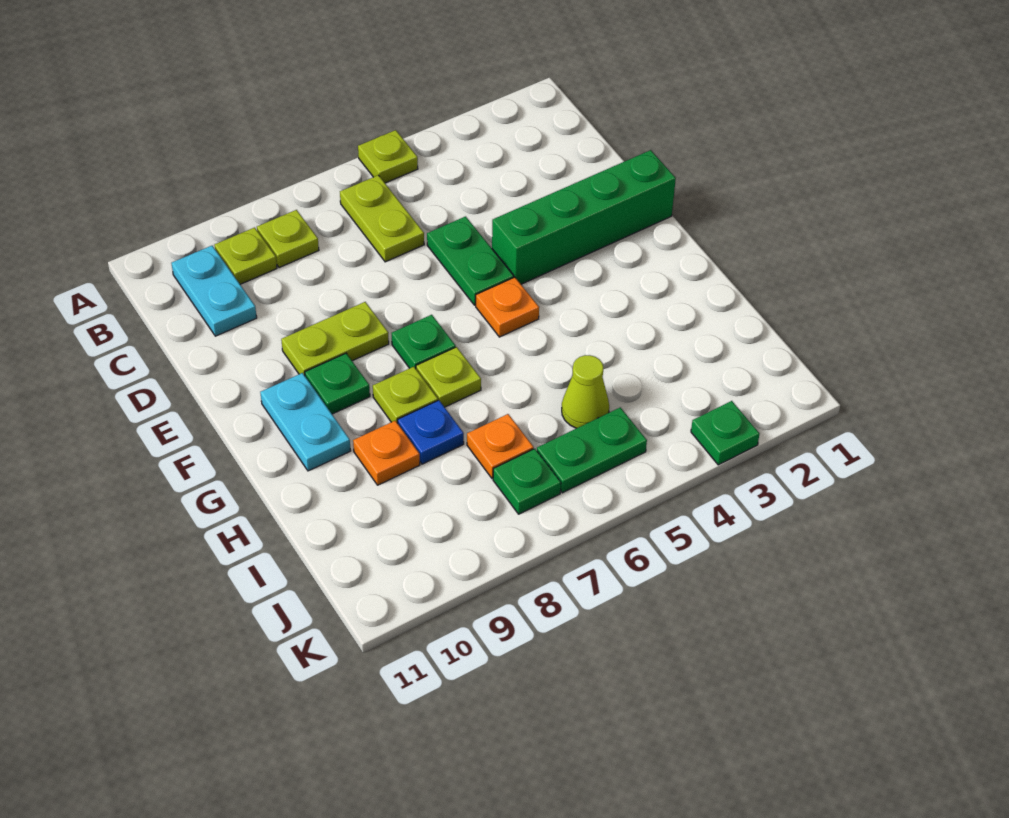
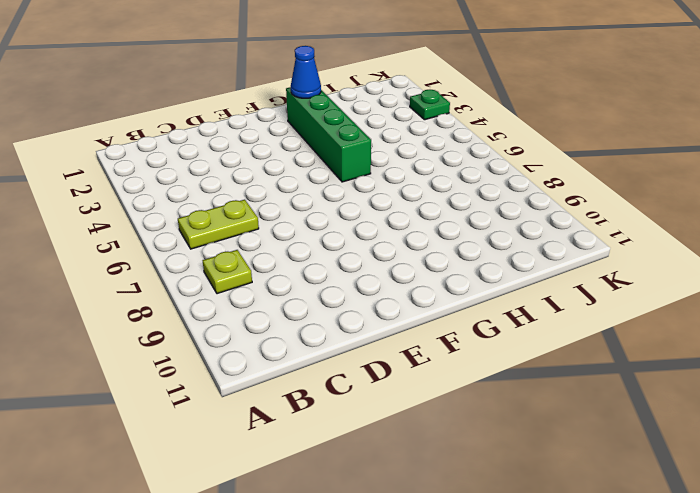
green brick G2:G5 level 1 -> green brick E1:E4 level 1
blue cone G2 level 2 -> none
none -> lime plate A5 level 1
none -> lime plate B9 level 1
none -> cyan plate B10:C10 level 1

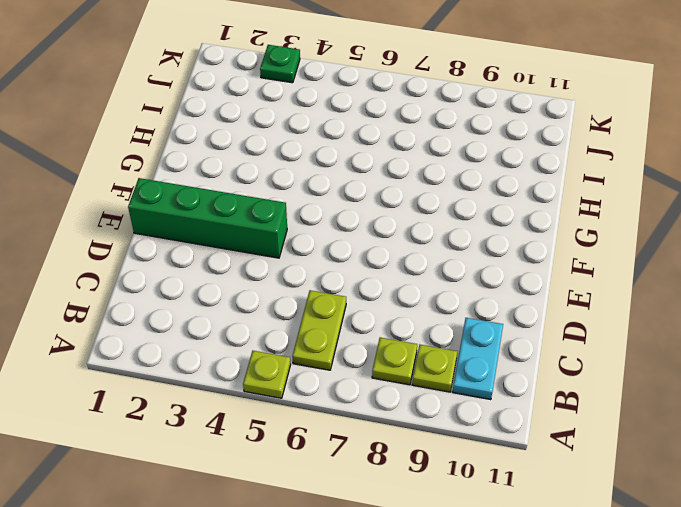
none -> green plate D5:E5 level 1
none -> lime plate E8:E9 level 1
none -> orange plate F5 level 1

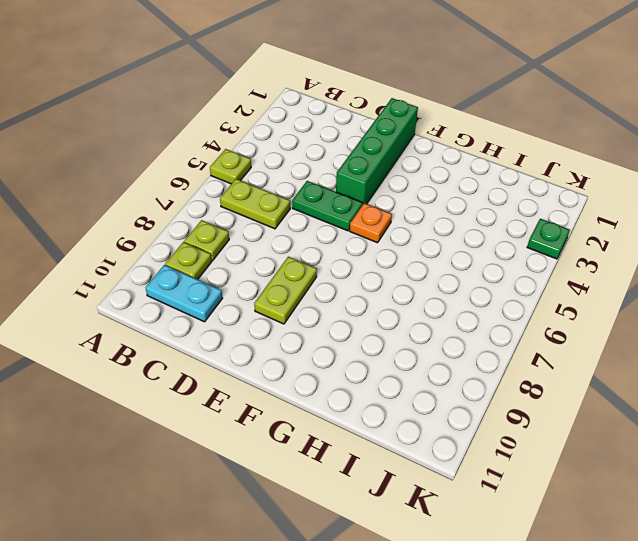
none -> green plate F7 level 1
none -> green plate F9 level 1
none -> cyan plate F10:G10 level 1

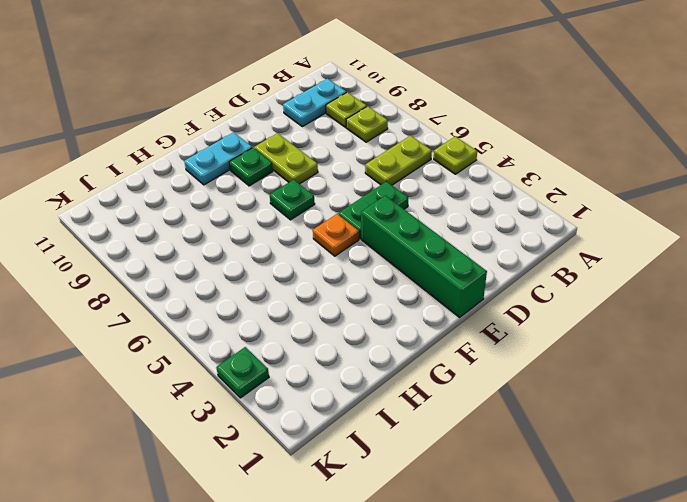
none -> lime plate G7 level 1
none -> lime plate G8 level 1
none -> blue plate H8 level 1

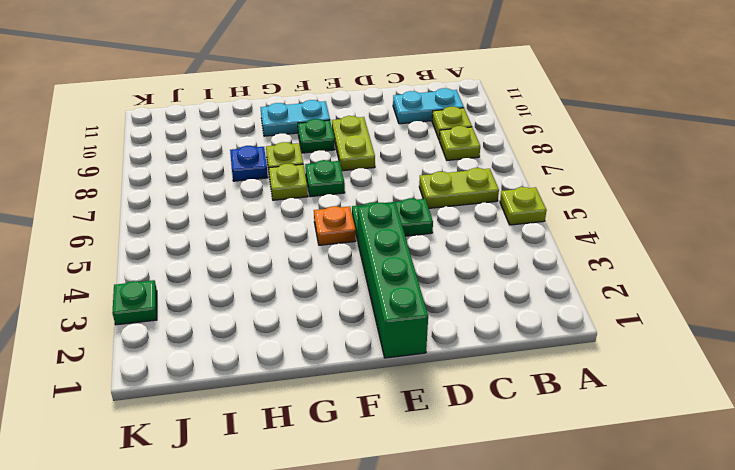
none -> orange plate H9 level 1
none -> lime cone I5 level 1
none -> orange plate I7 level 1

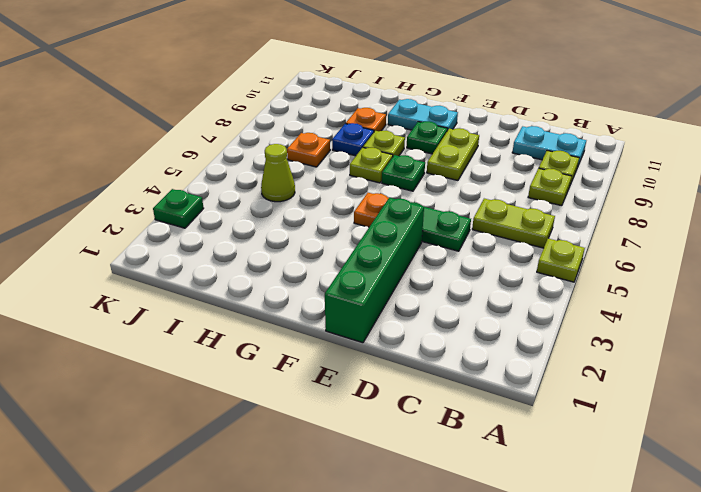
none -> green plate J5:J6 level 1
none -> green plate J7 level 1

